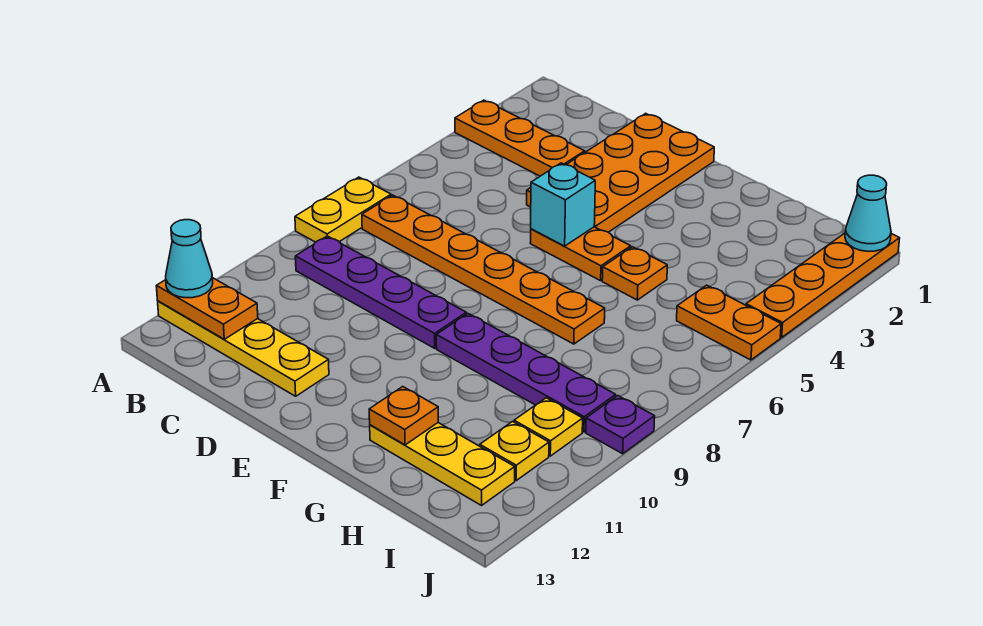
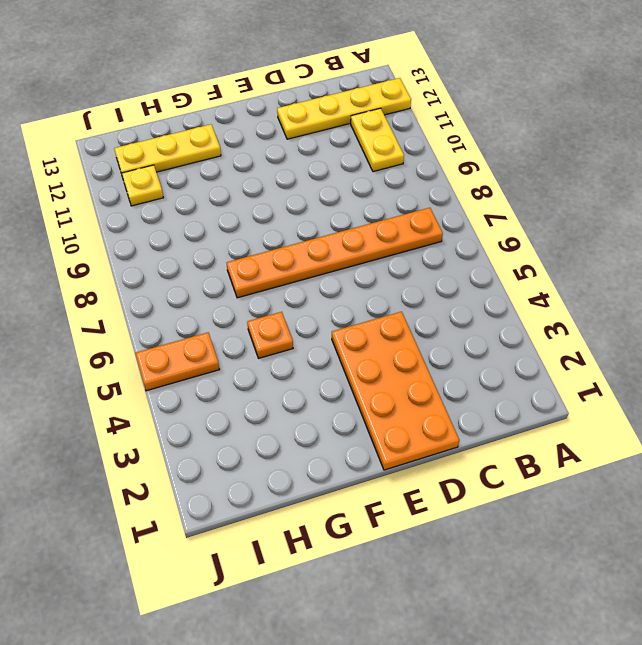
yellow plate B10:B11 level 1 -> yellow plate A7:A8 level 1
none -> orange plate A3:C3 level 1
none -> purple plate B9:E9 level 1
none -> orange plate E5:F5 level 1

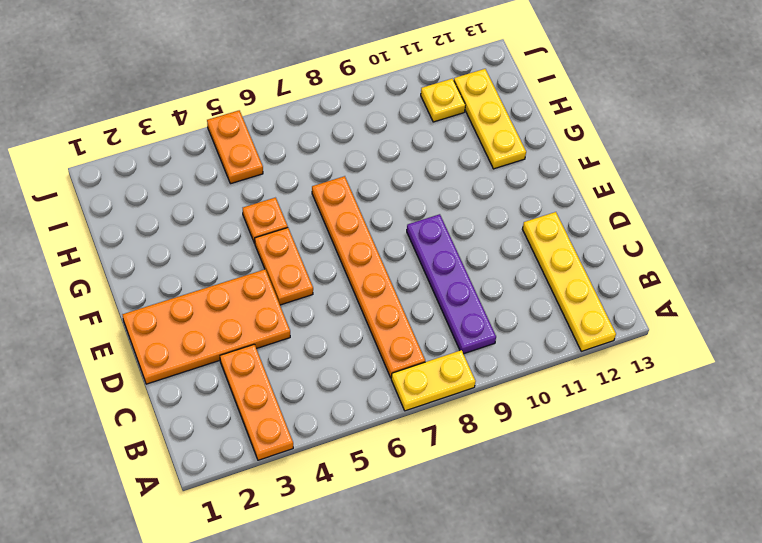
none -> purple plate F9:I9 level 1
none -> yellow plate I10 level 1
none -> orange plate J1:J4 level 1

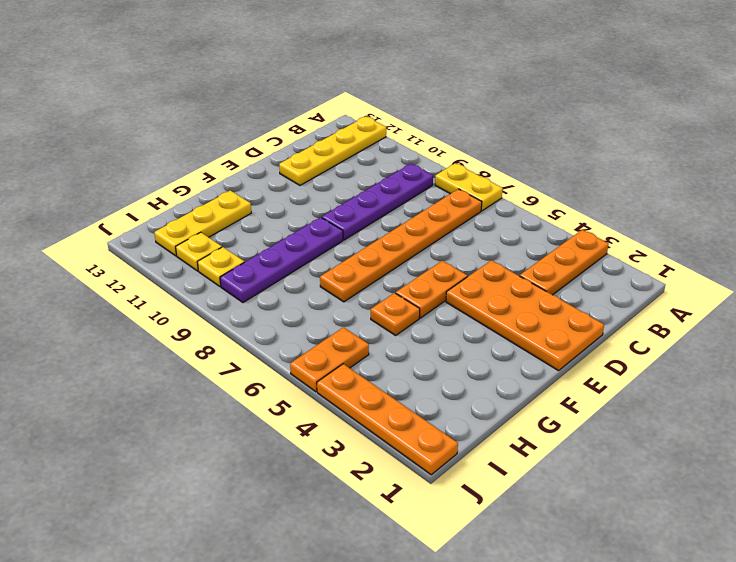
none -> purple plate J9 level 1
none -> orange plate A12:B12 level 2
none -> cyan brick E5 level 2

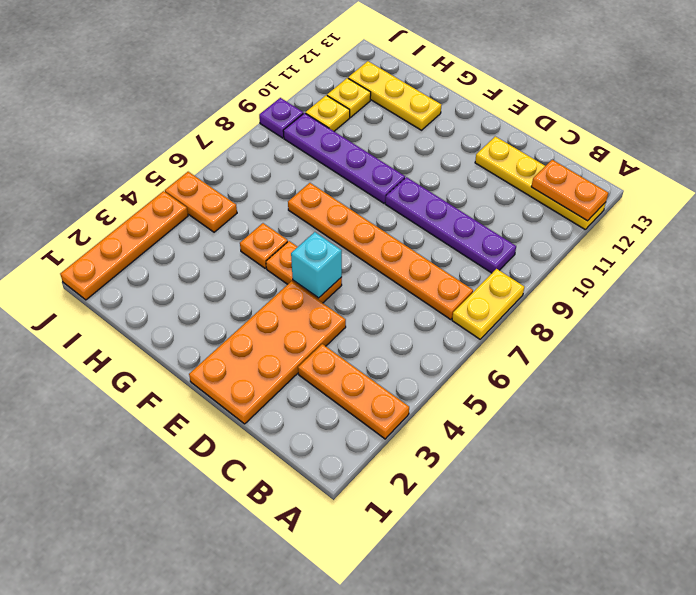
none -> orange plate G12 level 2
none -> cyan cone J1 level 2
none -> cyan cone A12 level 3

